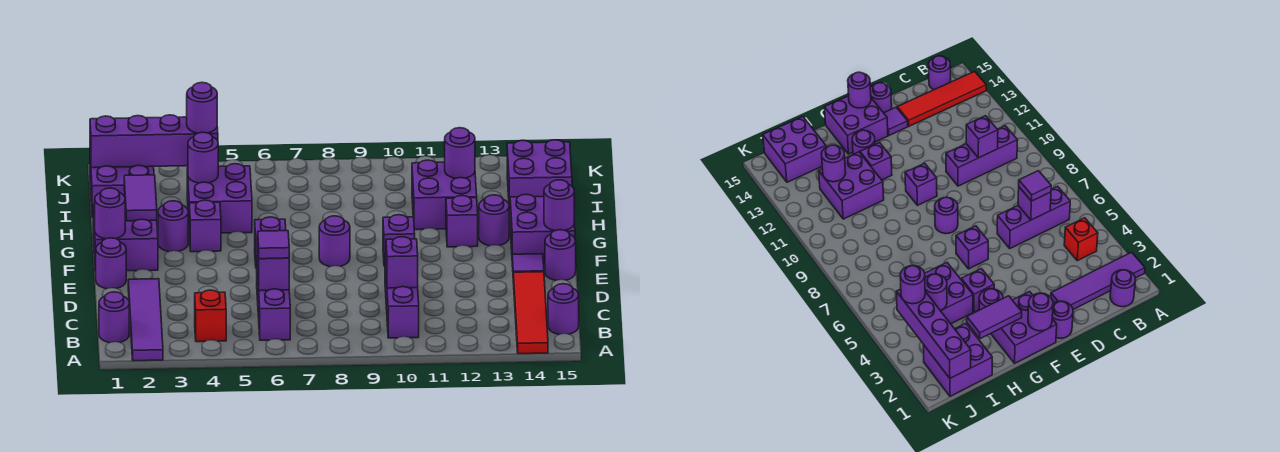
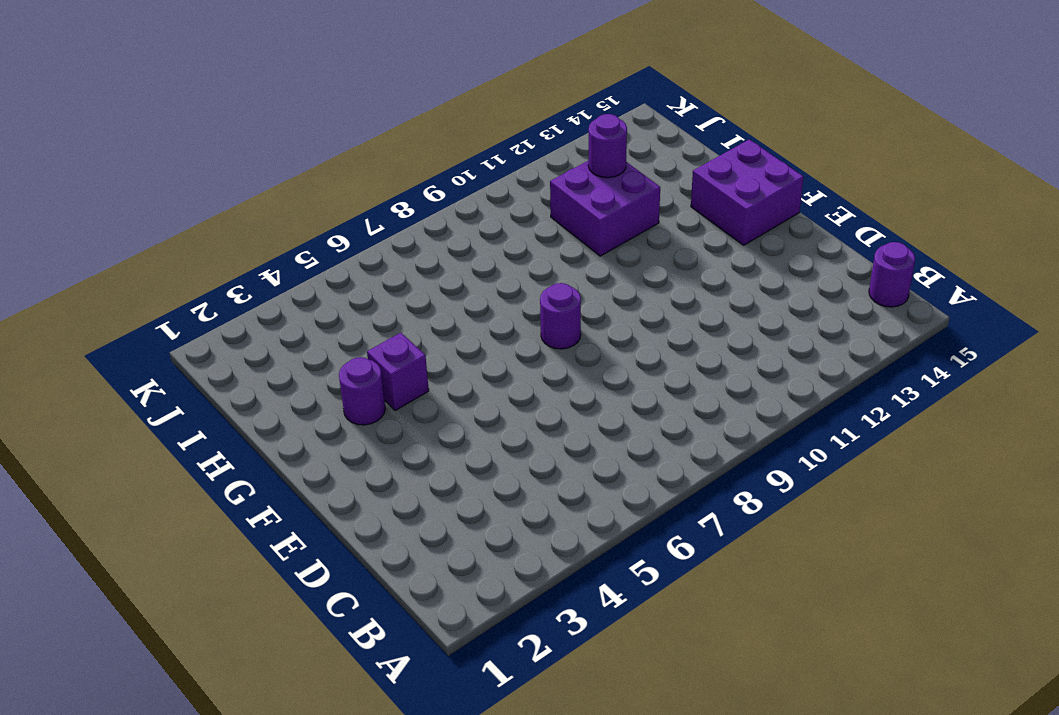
none -> purple tile A2:D2 level 1
none -> red tile A14:D14 level 1
none -> purple round brick B1 level 1
none -> red brick B4 level 1

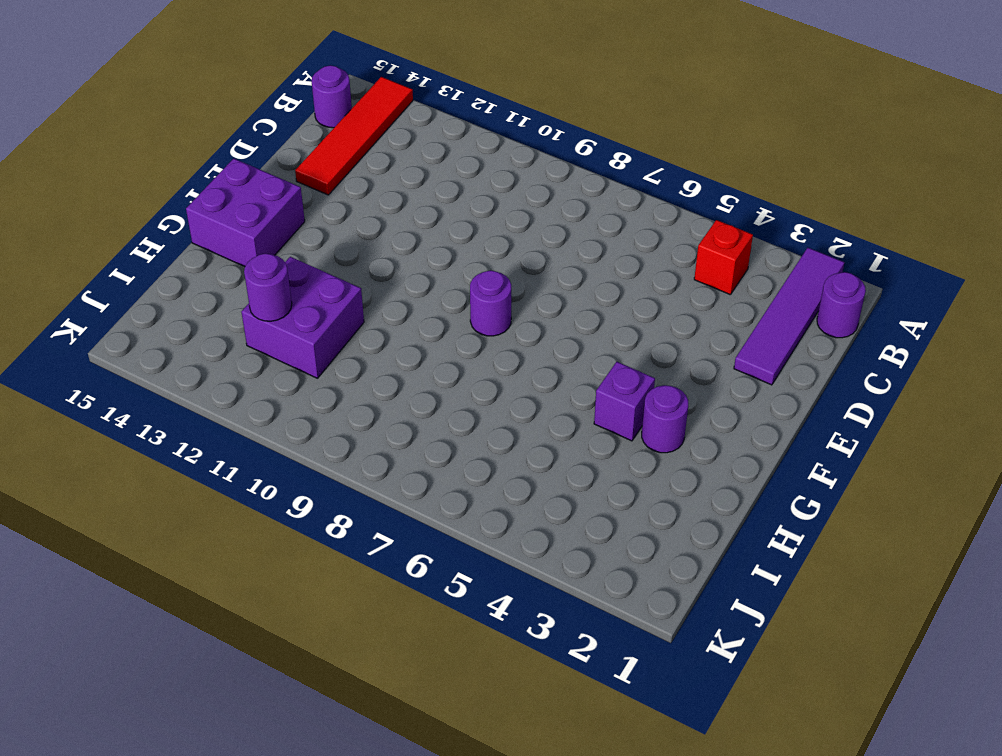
none -> purple brick B6:D6 level 1
none -> purple brick B10:D10 level 1
none -> purple round brick E1 level 1
none -> purple tile E14 level 1

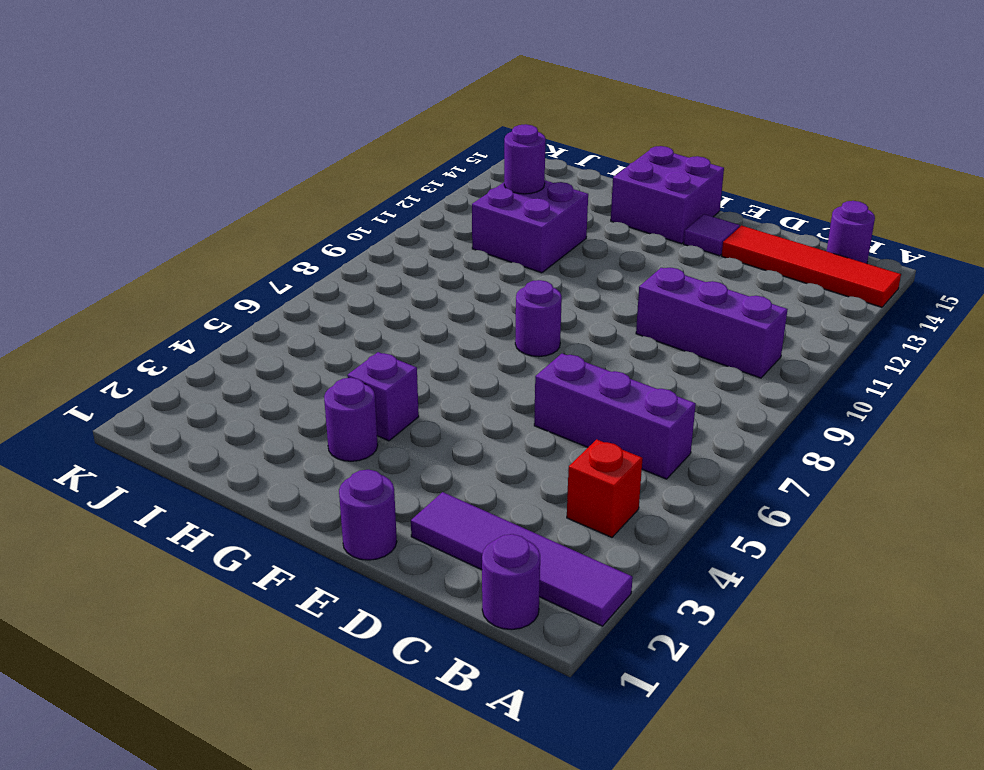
none -> purple round brick E15 level 1
none -> purple brick F1:G2 level 1
none -> purple brick F6 level 1
none -> purple brick F10 level 1

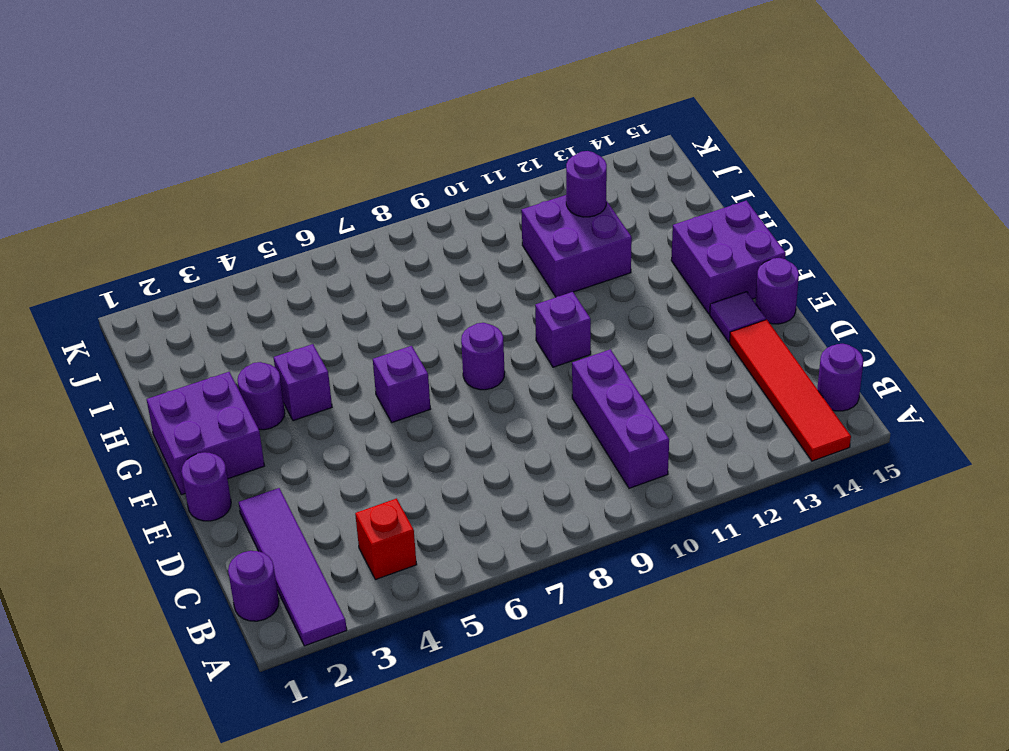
none -> purple brick B6:D6 level 1
none -> purple brick G12 level 1
none -> purple round brick G13 level 1
none -> purple brick H4:I5 level 1

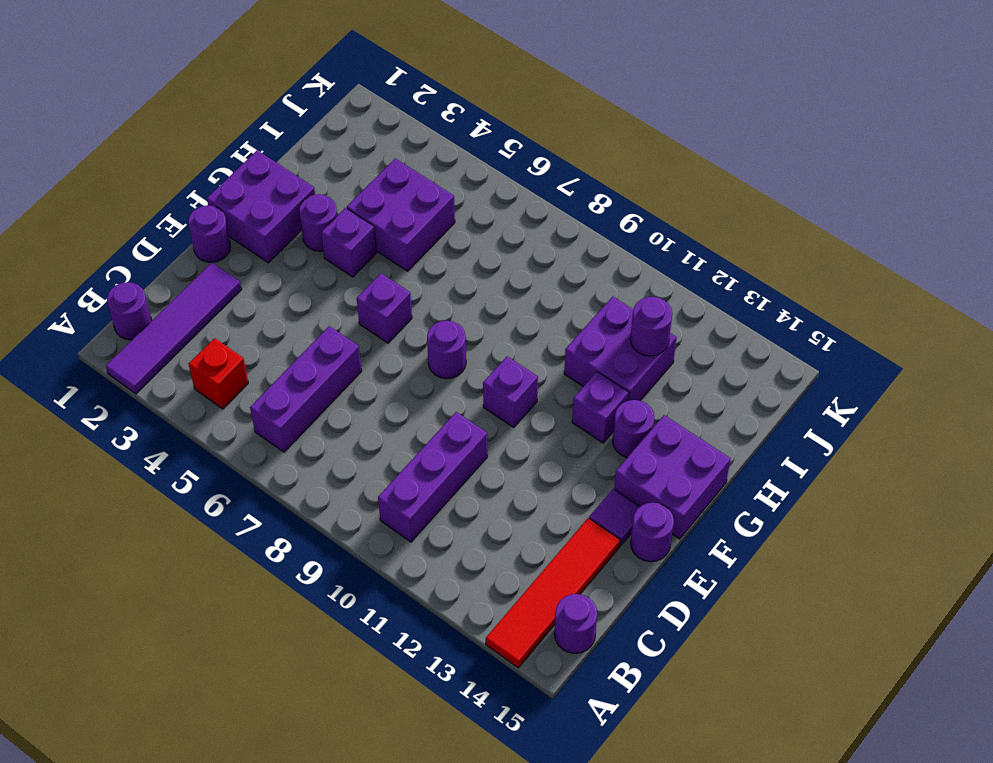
none -> purple brick I1:J2 level 1
none -> purple brick I14:J15 level 1
none -> purple brick C6 level 2
none -> purple brick C10 level 2

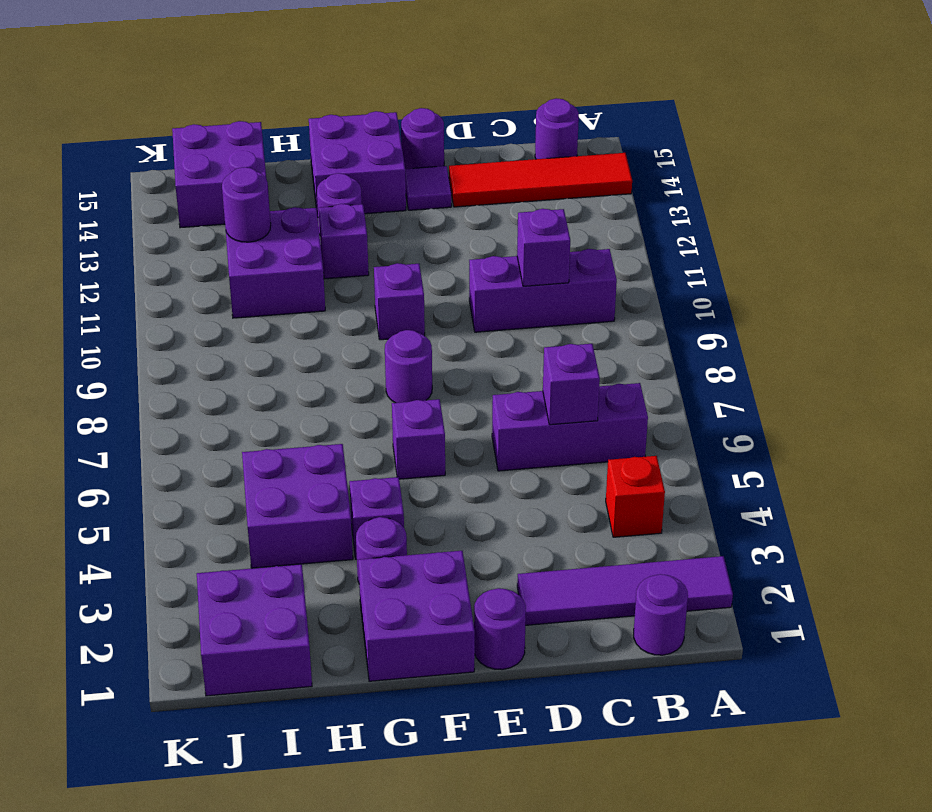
none -> purple round brick F1 level 2
none -> purple round brick F15 level 2
none -> purple tile G2:H2 level 2
none -> purple round brick I4 level 2

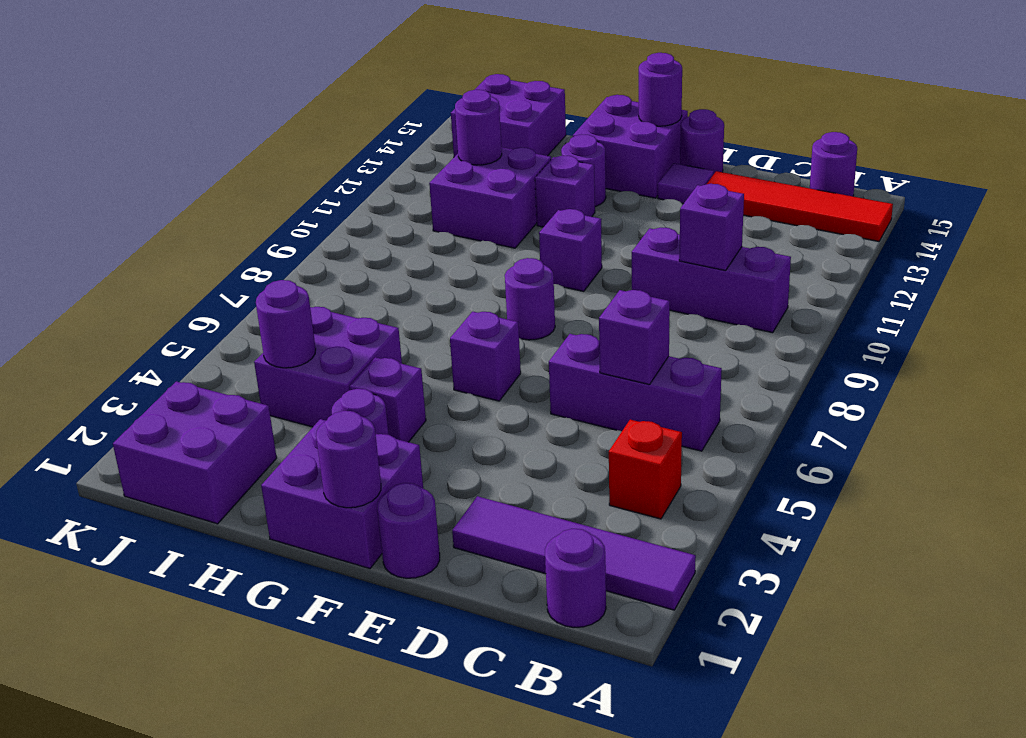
none -> purple tile G2:H2 level 2
none -> purple brick J1:J4 level 2
none -> purple tile C6 level 3
none -> purple round brick J4 level 3

